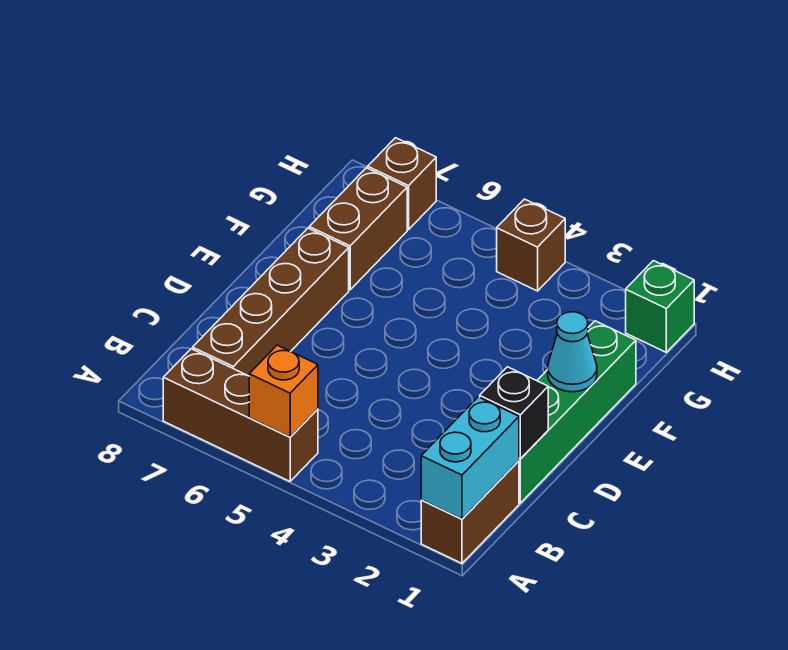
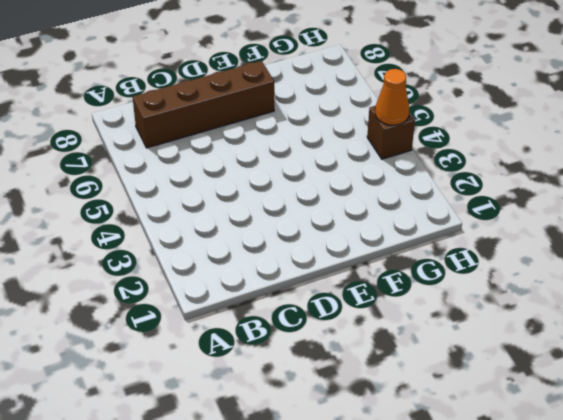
orange cone H4 level 2 -> none
none -> brown brick A1:B1 level 1
none -> brown brick A5:A7 level 1
none -> green brick C1:F1 level 1

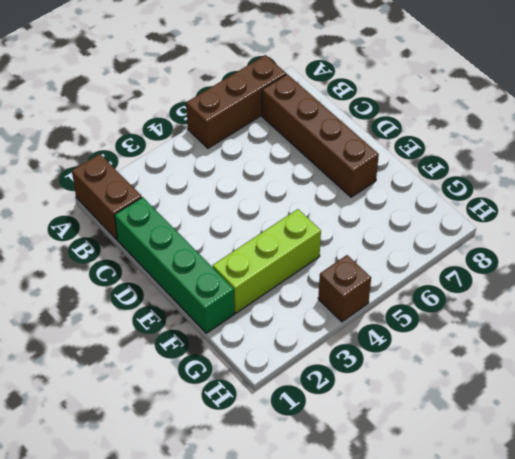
lime brick F2:F4 level 1 -> none
none -> brown brick F7:G7 level 1
none -> green brick H1 level 1
none -> brown brick H7 level 1

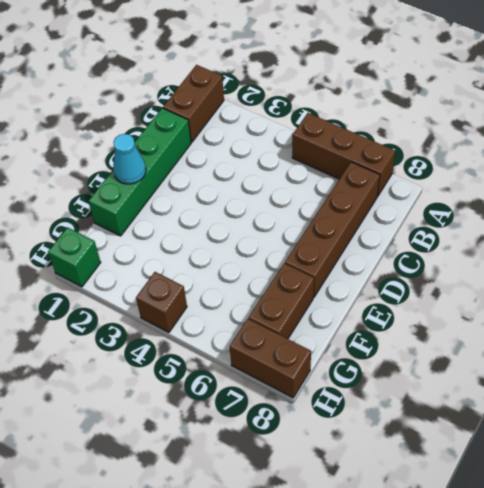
brown brick H7:H8 level 1 -> brown brick H7 level 1
none -> cyan brick A1:B1 level 2
none -> orange brick A5 level 2
none -> black brick C1 level 2

